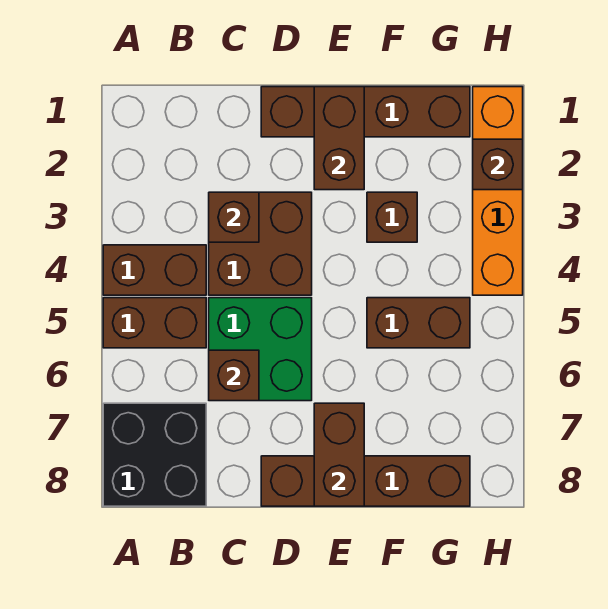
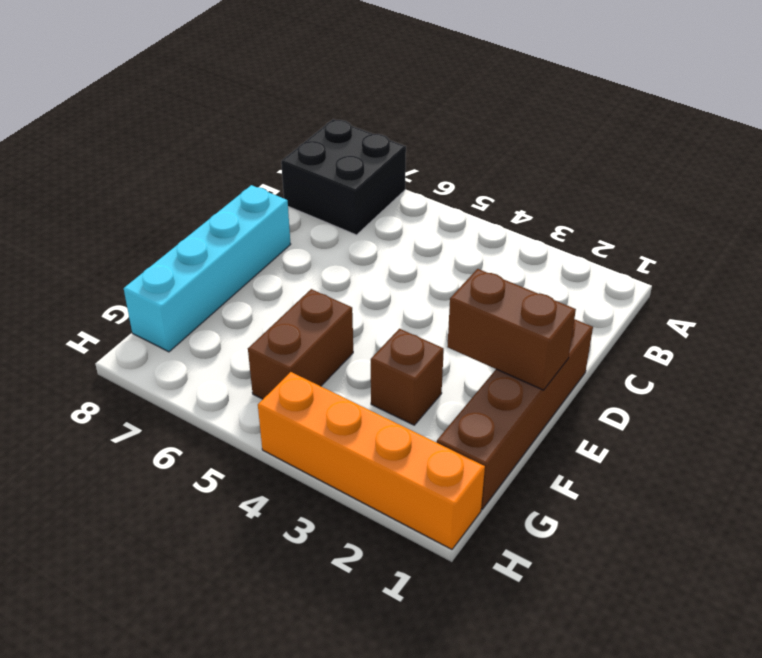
cyan brick D8:G8 level 1 -> brown brick D8:G8 level 1
none -> brown brick A4:B4 level 1
none -> brown brick A5:B5 level 1
none -> brown brick C3:D4 level 1

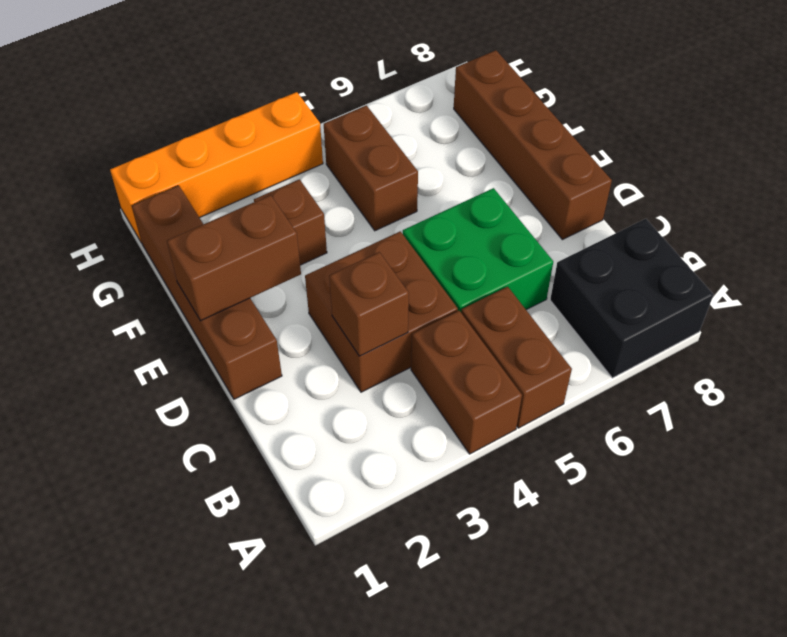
none -> brown brick C6 level 2
none -> brown brick E7:E8 level 2
none -> brown brick H2 level 2

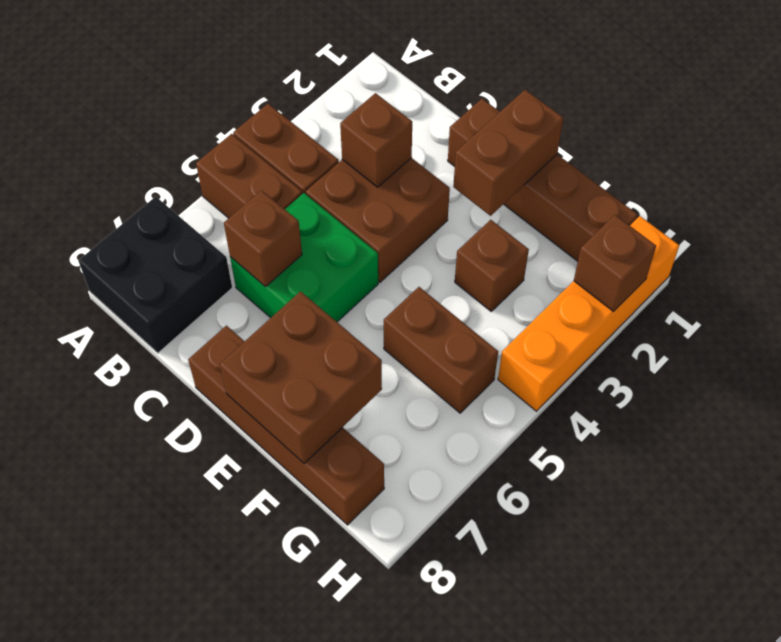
brown brick E7:F8 level 2 -> brown brick E7:E8 level 2

